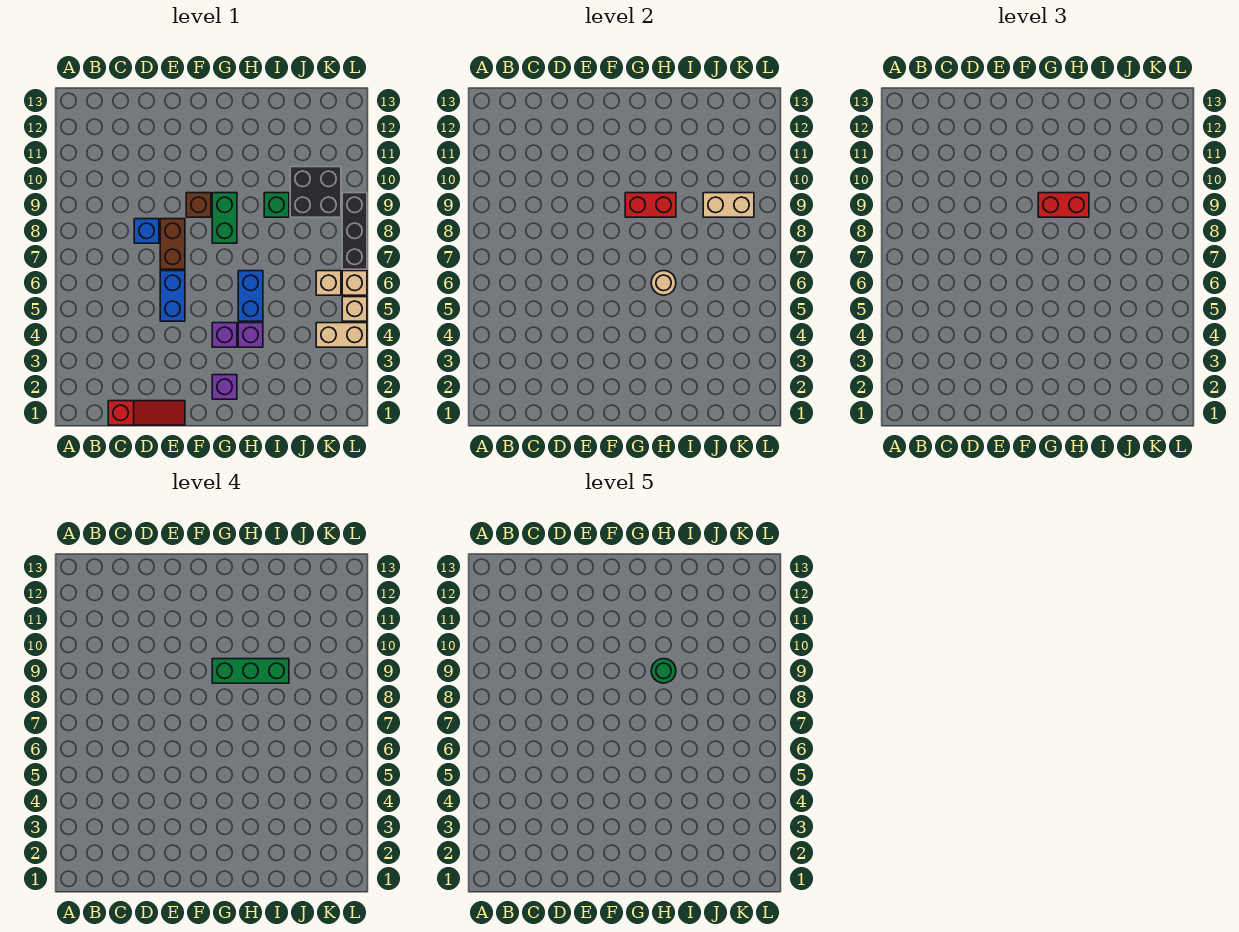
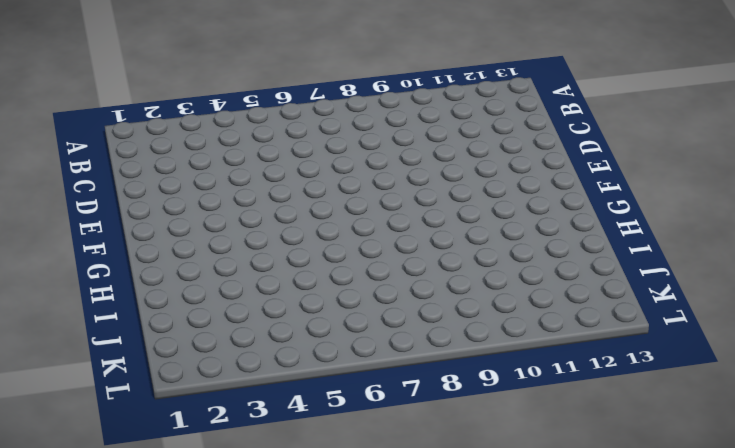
none -> red slope C1:E1 level 1 top C
none -> blue brick D8 level 1
none -> blue brick E5:E6 level 1

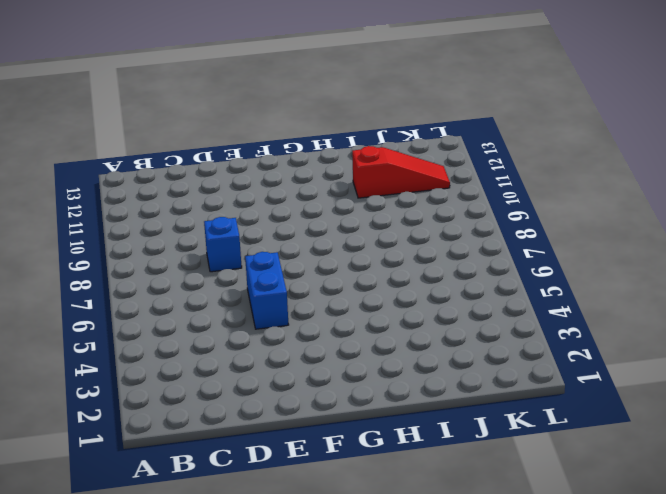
red slope I11:K11 level 1 top I -> red slope C1:E1 level 1 top C
none -> brown brick E7:E8 level 1
none -> brown brick F9 level 1
none -> purple brick G2 level 1

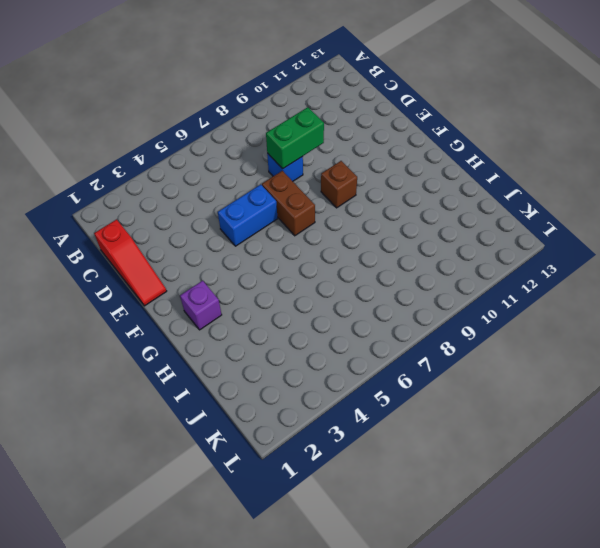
green brick D8:D9 level 2 -> green brick G8:G9 level 1
brown brick E7:F7 level 1 -> brown brick E7:E8 level 1
none -> purple brick G4 level 1
none -> purple brick H4 level 1
none -> blue brick H5:H6 level 1

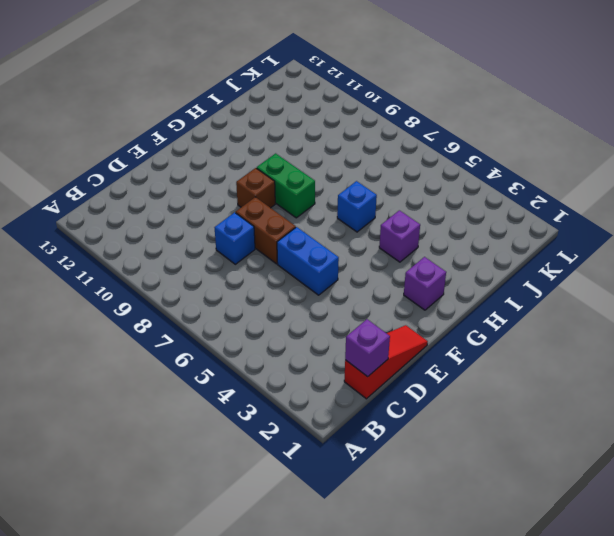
purple brick C1 level 2 -> purple brick G4 level 1
blue brick H6 level 1 -> blue brick H5:H6 level 1
none -> green brick I9 level 1
none -> black brick J9:K10 level 1
none -> tan brick K4:L4 level 1

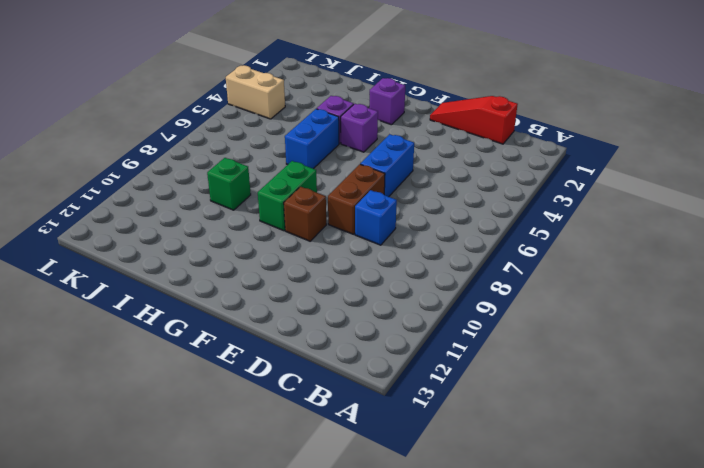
none -> black brick J9:K10 level 1
none -> tan brick K6 level 1
none -> tan brick L5 level 1

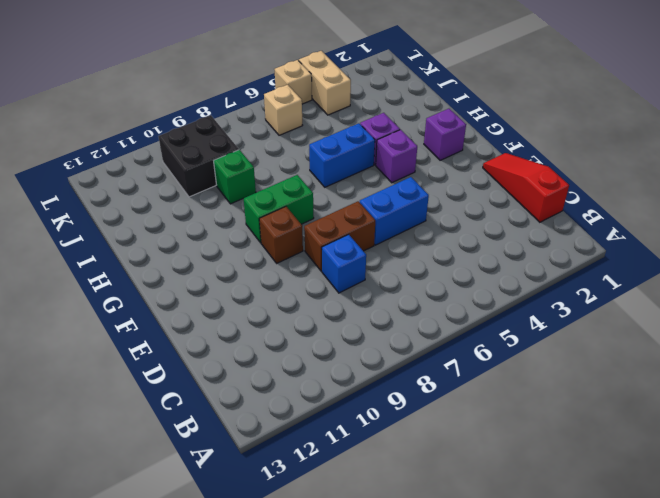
none -> tan brick L6 level 1
none -> black brick L7:L9 level 1
none -> red brick G9:H9 level 2

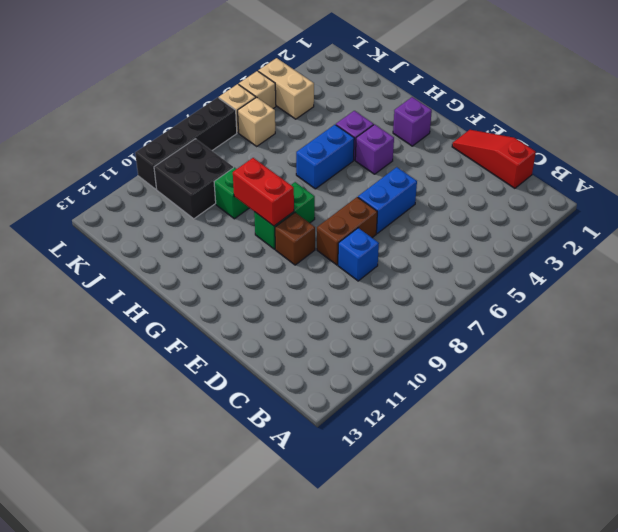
black brick L7:L10 level 1 -> black brick L7:L9 level 1
none -> tan round brick H6 level 2
none -> tan brick J9:K9 level 2
none -> red brick G9:H9 level 3

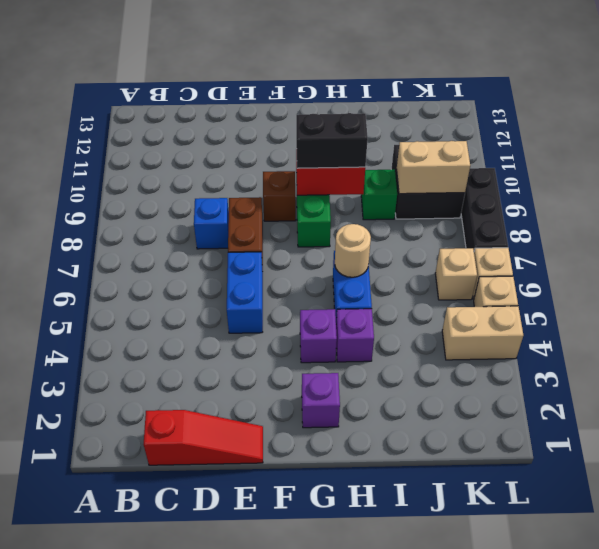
black brick G9:H9 level 3 -> red brick G9:H9 level 3
none -> green brick G9:I9 level 4
none -> green round brick H9 level 5

